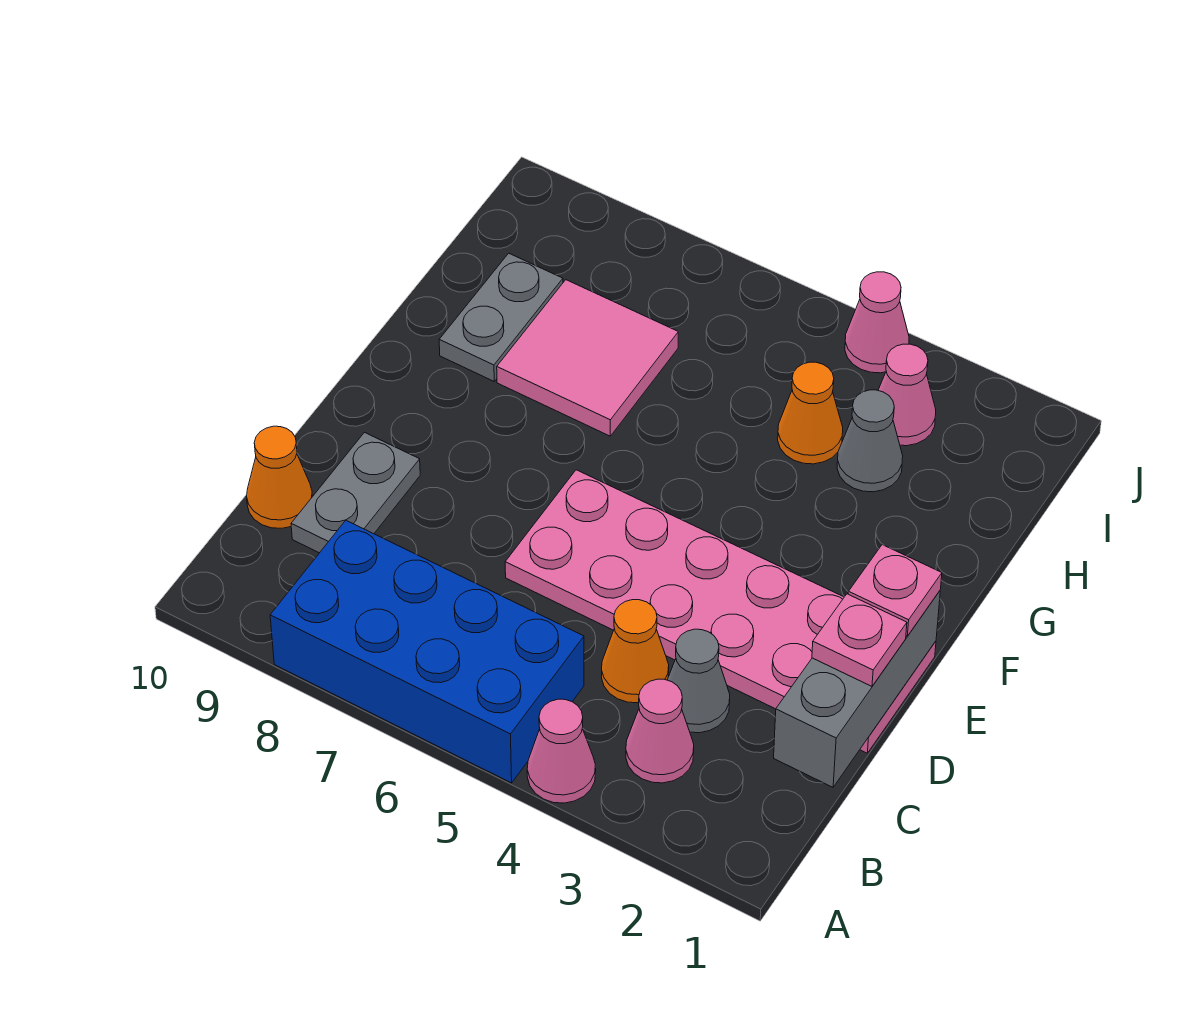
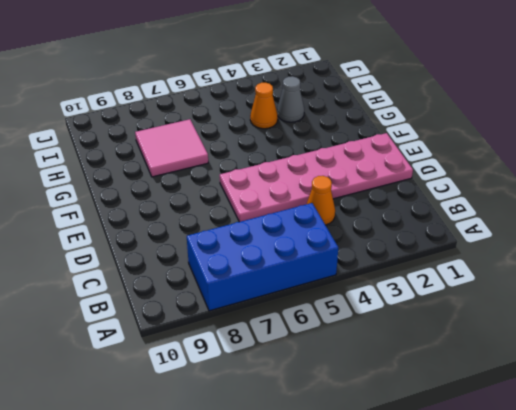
none -> pink cone A4 level 1
none -> pink cone B3 level 1
none -> grey cone C3 level 1

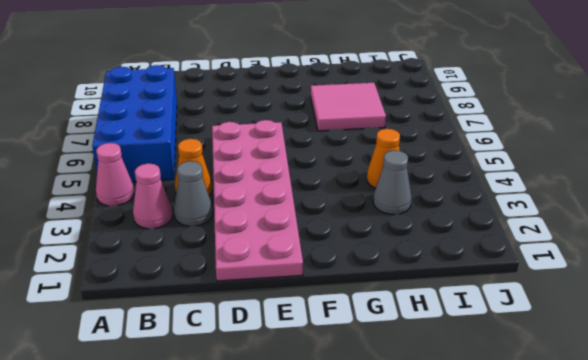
none -> grey plate C9:D9 level 1
none -> orange cone C10 level 1
none -> grey plate G9:H9 level 1

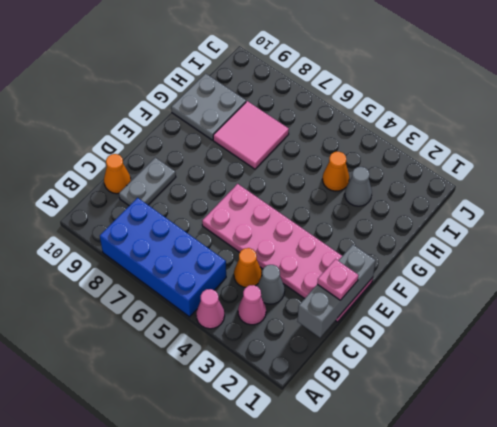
grey plate G9:H10 level 1 -> grey plate G9:H9 level 1
none -> pink cone I3 level 1
none -> pink cone J4 level 1
none -> pink plate E1 level 3

